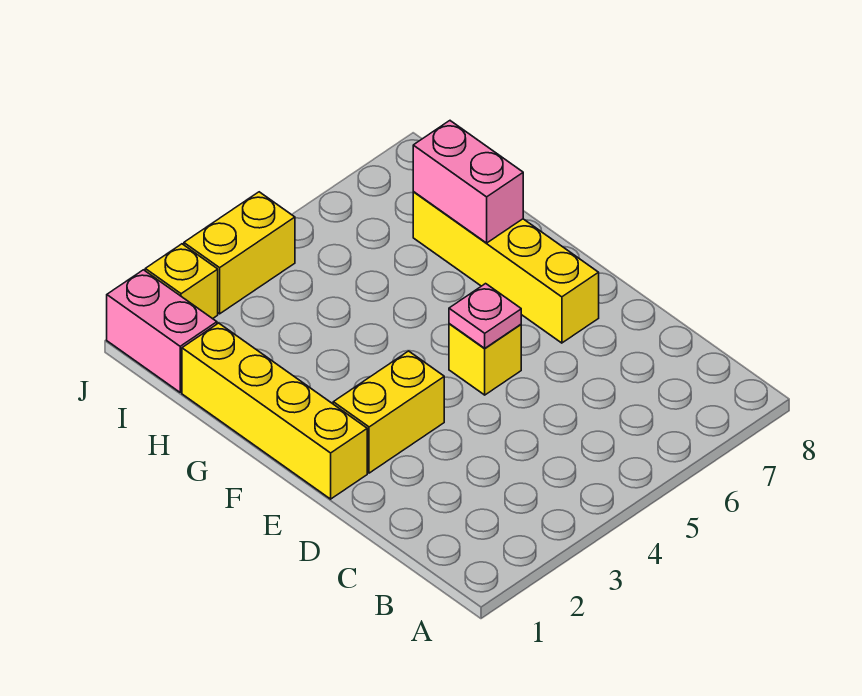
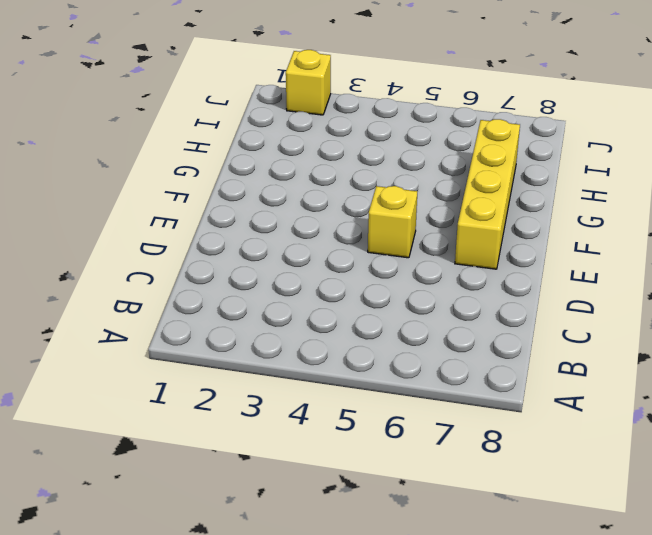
none -> yellow brick E1:H1 level 1
none -> yellow brick E2:E3 level 1

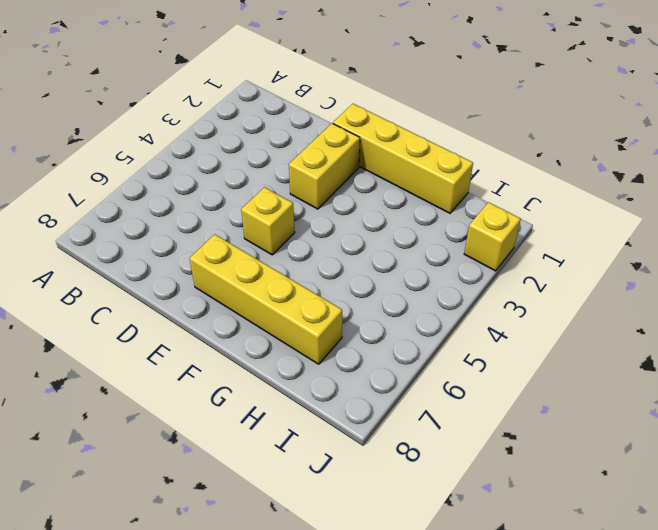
none -> pink brick I1:J1 level 1
none -> yellow brick J3:J4 level 1

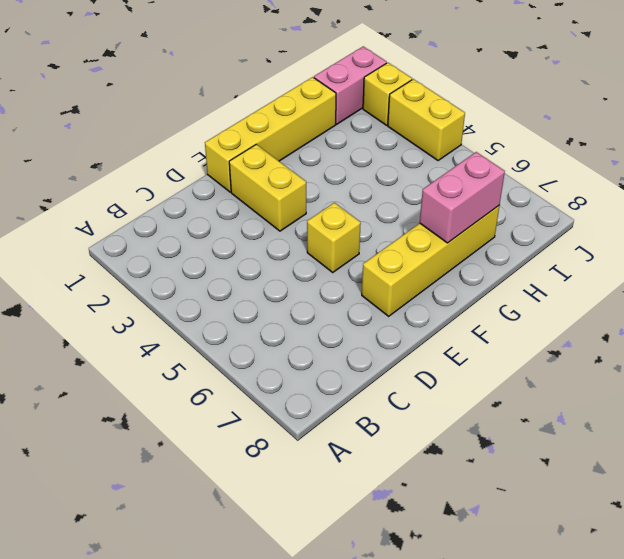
none -> pink plate E5 level 2

